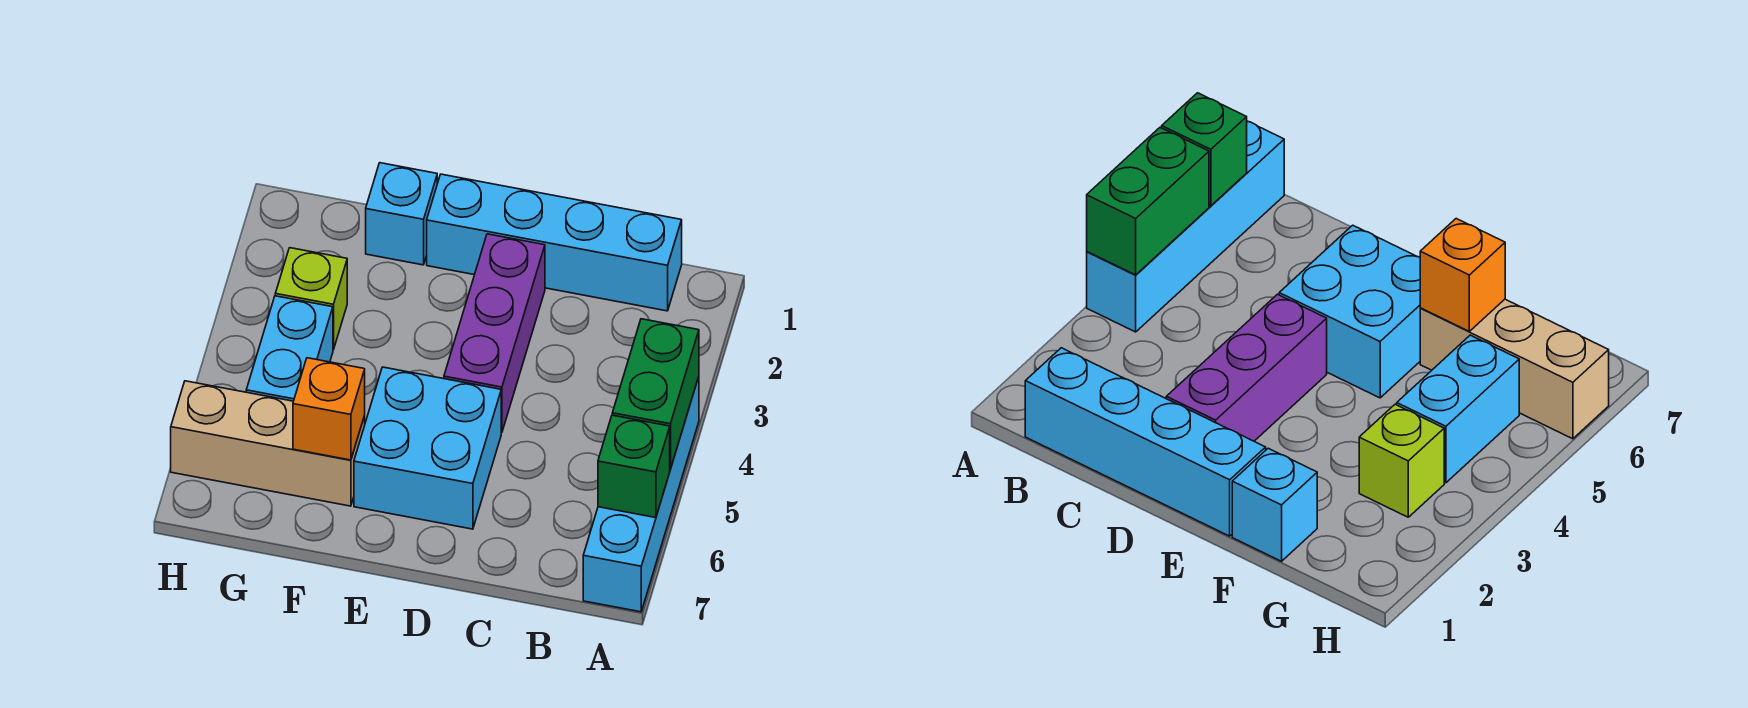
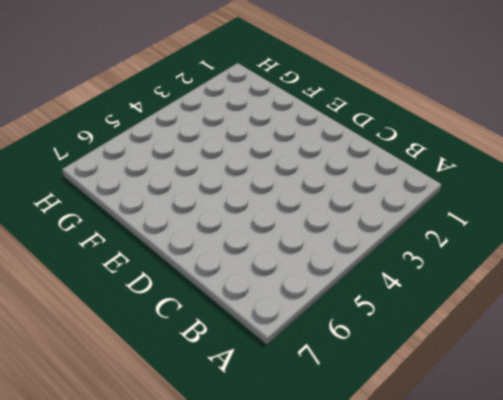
none -> cyan brick A4:A7 level 1
none -> cyan brick B1:E1 level 1

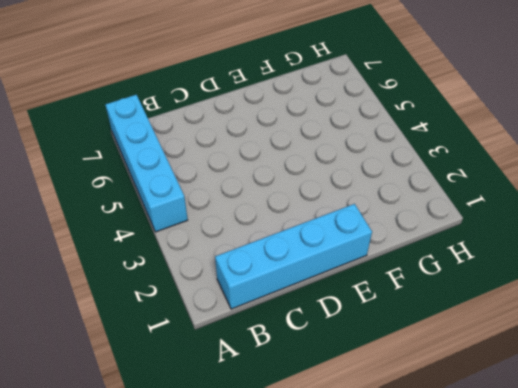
none -> purple brick D2:D4 level 1
none -> cyan brick D5:E6 level 1

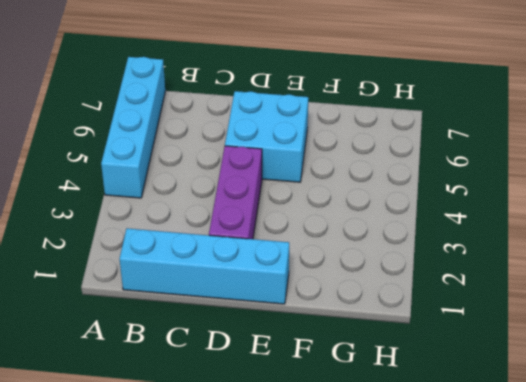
none -> cyan brick F1 level 1
none -> tan brick F6:H6 level 1

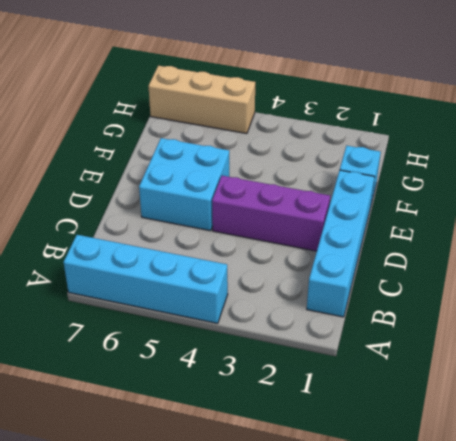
tan brick H5:H7 level 1 -> tan brick F6:H6 level 1
none -> lime brick G3 level 1
none -> cyan brick G4:G5 level 1

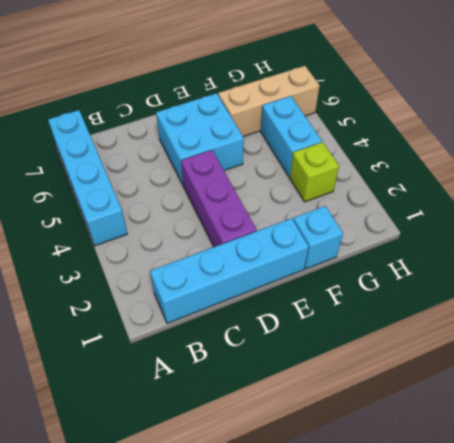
none -> green brick A4:A5 level 2
none -> green brick A6 level 2

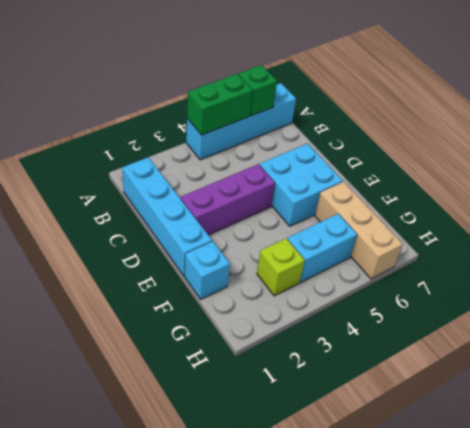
none -> orange brick F6 level 2

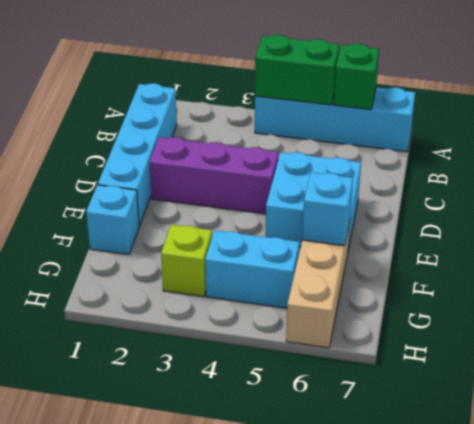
cyan brick F6 level 2 -> orange brick F6 level 2

